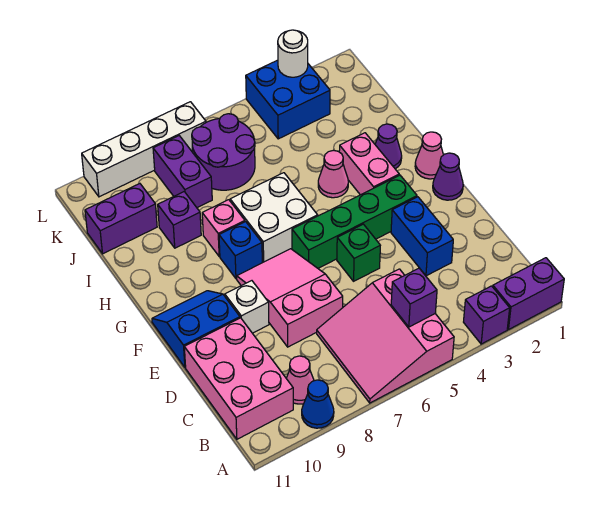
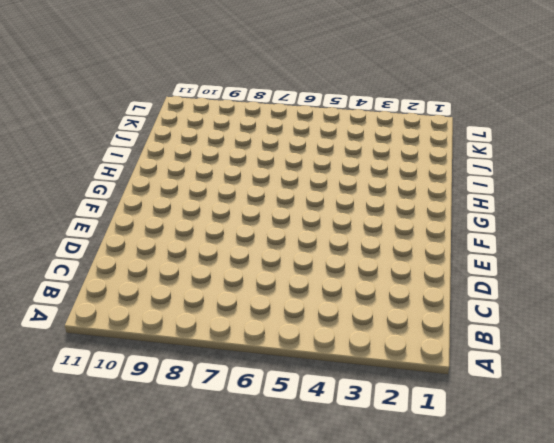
none -> purple brick A1:A2 level 1
none -> purple brick A3 level 1
none -> pink slope A5:C7 level 1 top 5

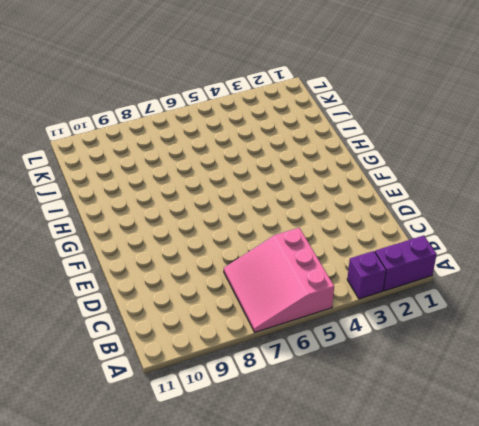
none -> blue cone A9 level 1
none -> pink cone B9 level 1
none -> pink brick B10:D11 level 1

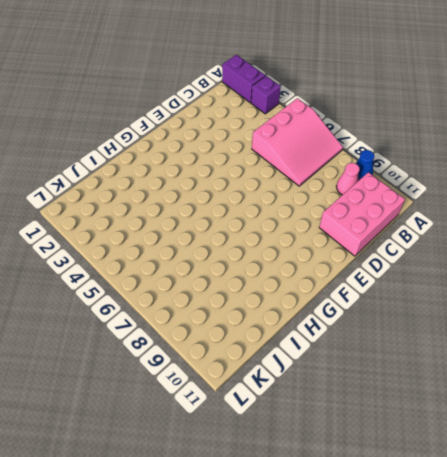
none -> blue brick D3:E3 level 1
none -> pink slope D7:F8 level 1 top D
none -> green brick E5 level 1

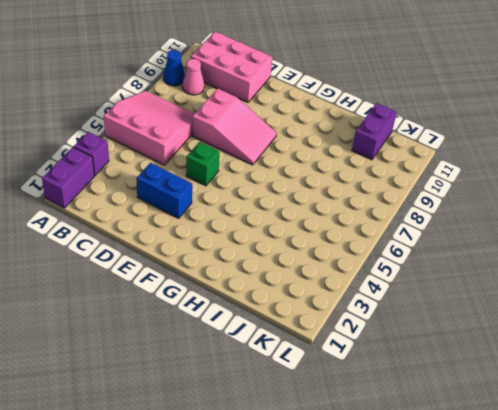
none -> white brick E9 level 1
none -> blue slope E10:F11 level 1 top E
none -> purple cone F1 level 1

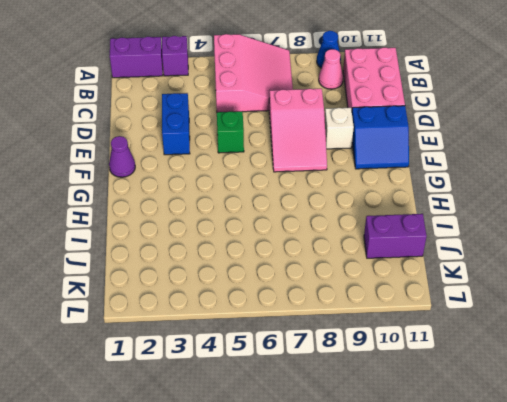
none -> green brick F3:F6 level 1
none -> pink cone G1 level 1
none -> pink brick G3:H3 level 1

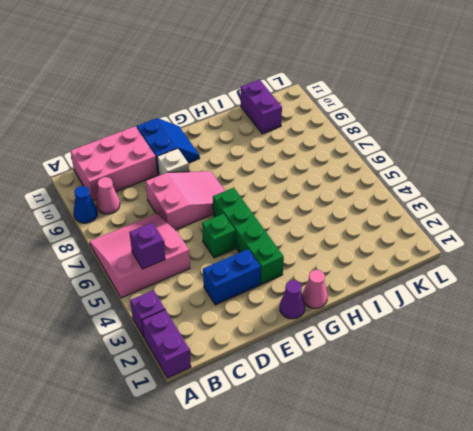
none -> pink brick G3:H3 level 1
none -> white brick G6:H7 level 1
none -> blue brick G8 level 1

